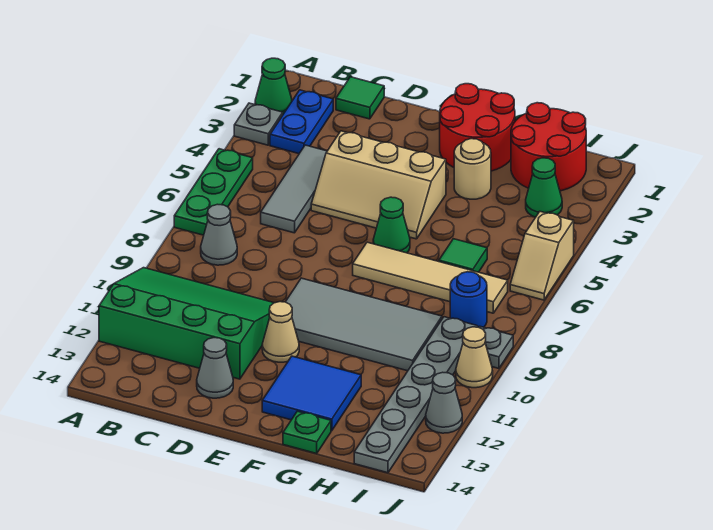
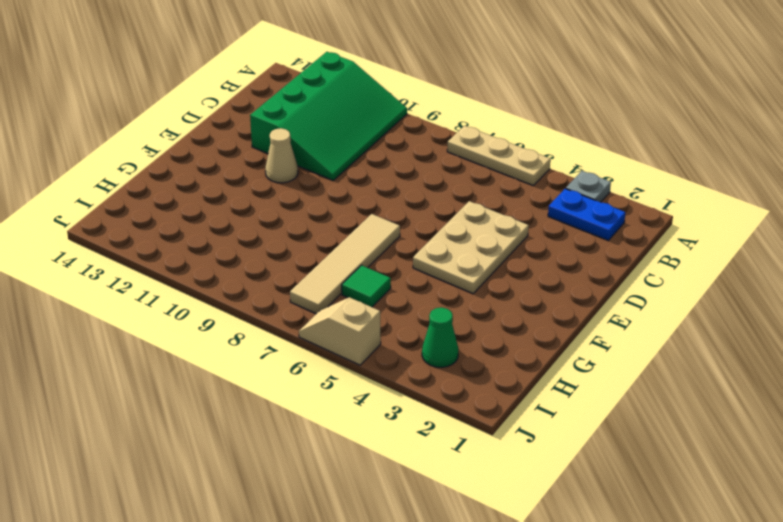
tan plate A5:A7 level 1 -> green plate A5:A7 level 1
tan plate D4:F5 level 1 -> tan slope D4:F5 level 1 top 4
none -> green cone A2 level 1
none -> grey cone B8 level 1
none -> green tile C1 level 1

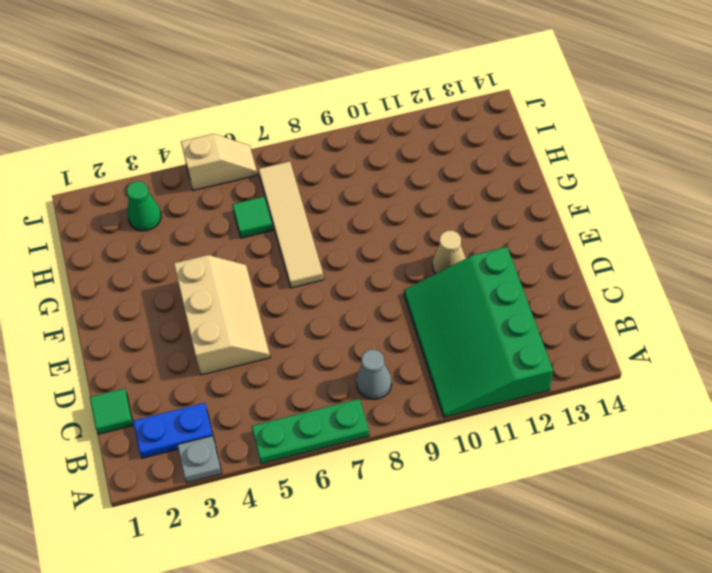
none -> green cone A2 level 1
none -> grey tile C4:C6 level 1
none -> grey cone D13 level 1

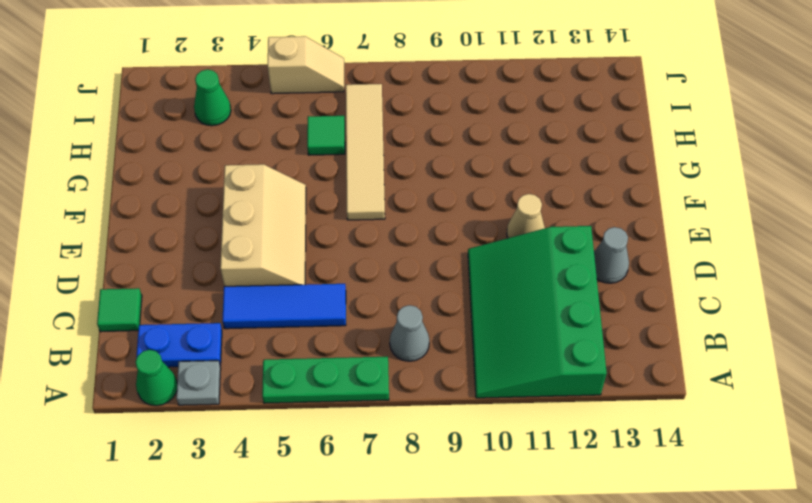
blue tile C4:C6 level 1 -> grey tile C4:C6 level 1
none -> grey tile E9:H10 level 1
none -> red round brick F1:G2 level 1
none -> green cone F6 level 1

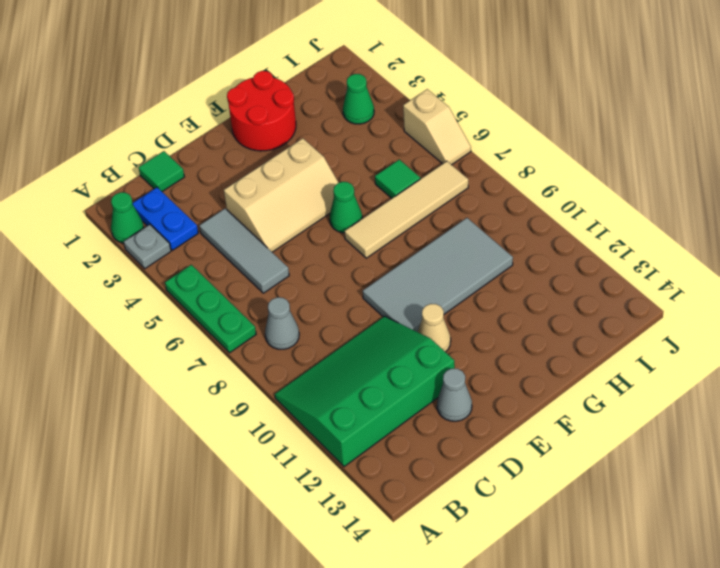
none -> blue tile F12:G13 level 1
none -> tan round brick G3 level 1
none -> green plate G14 level 1

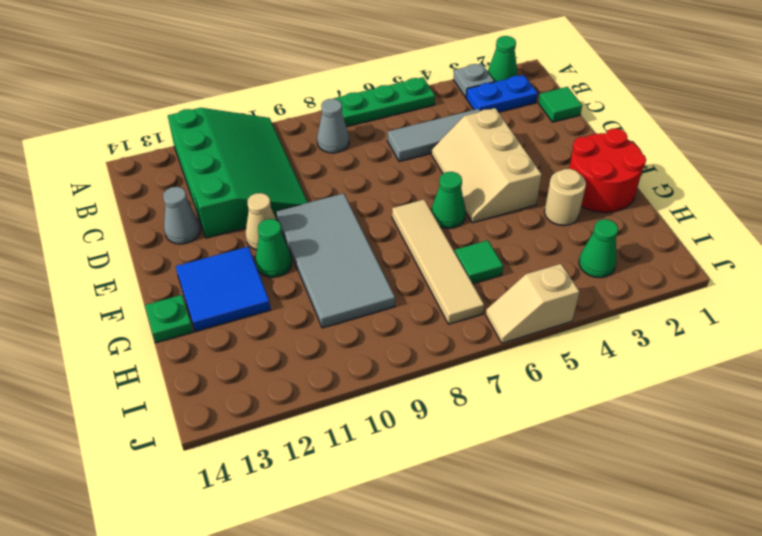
green cone F11 level 1 -> none
none -> red round brick H1:I2 level 1
none -> blue round brick I8 level 1
none -> grey plate I9:I14 level 1

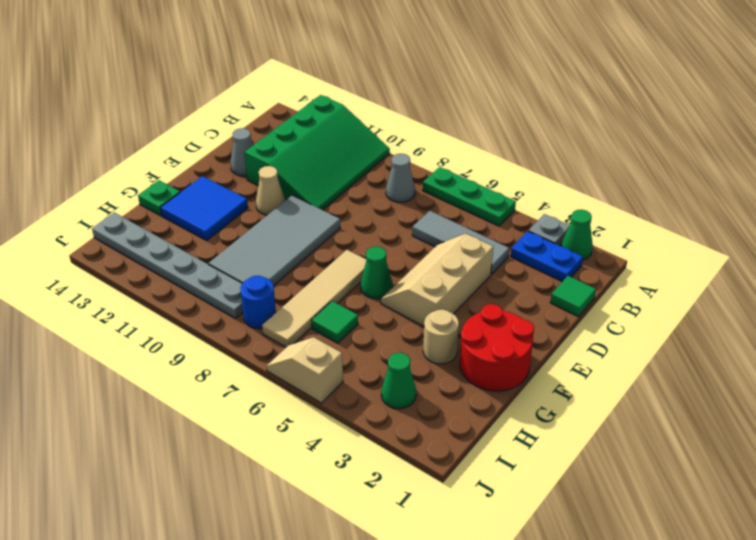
none -> red round brick H1:I2 level 1
none -> grey plate J9 level 1
none -> tan cone J10 level 1

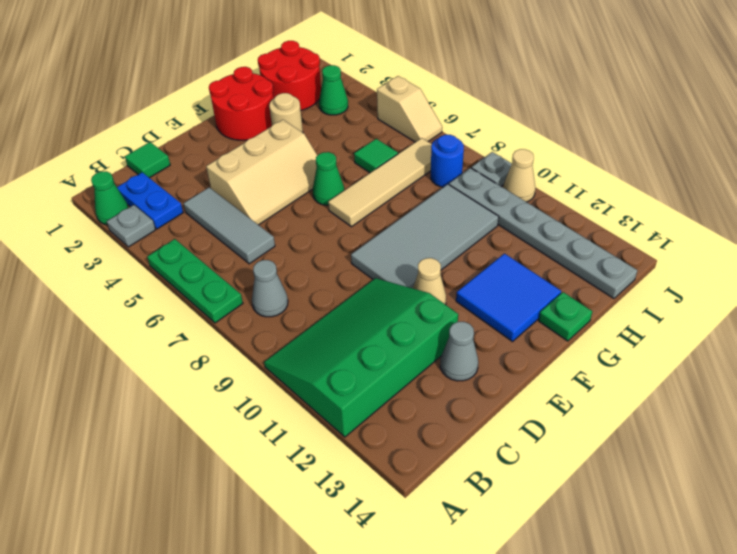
none -> grey cone J12 level 1

